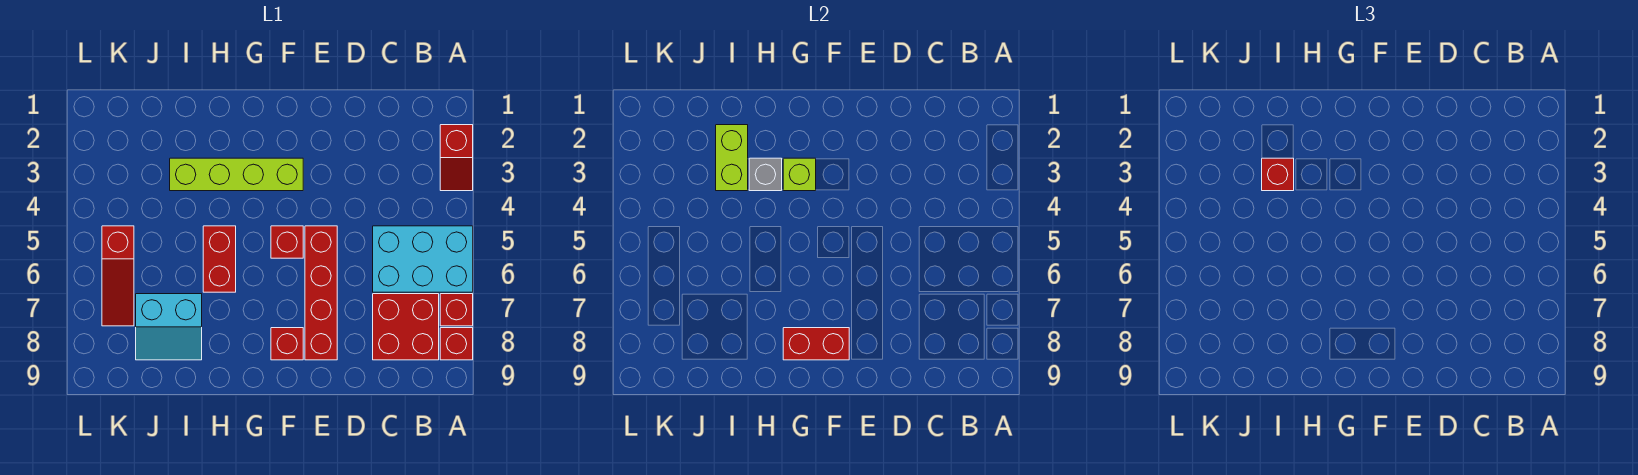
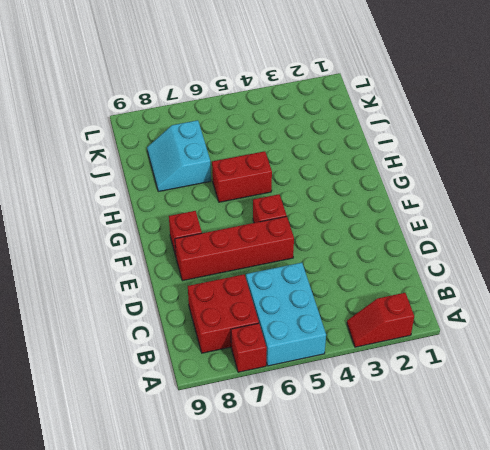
none -> red brick A8 level 1
none -> lime brick F3:I3 level 1
none -> red slope K5:K7 level 1 top 5

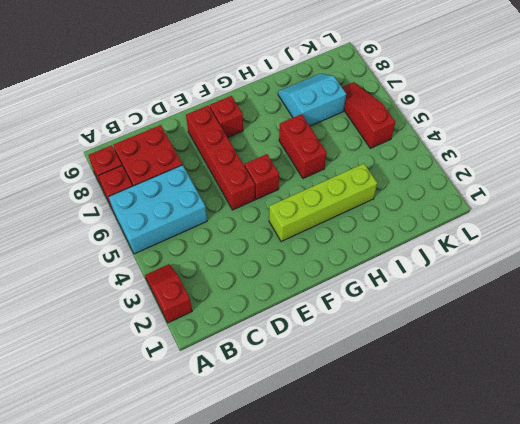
none -> red brick F8:G8 level 2
none -> lime brick G3 level 2
none -> grey brick H3 level 2

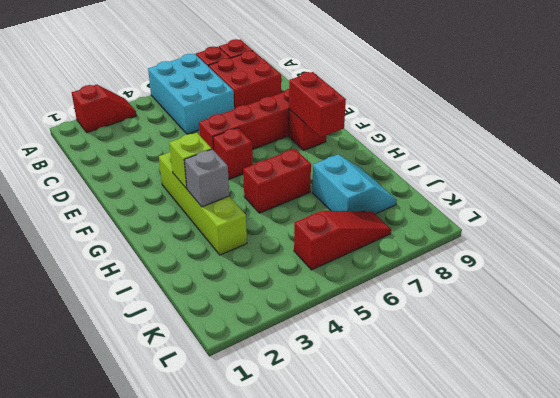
none -> lime brick I2:I3 level 2
none -> red brick I3 level 3

